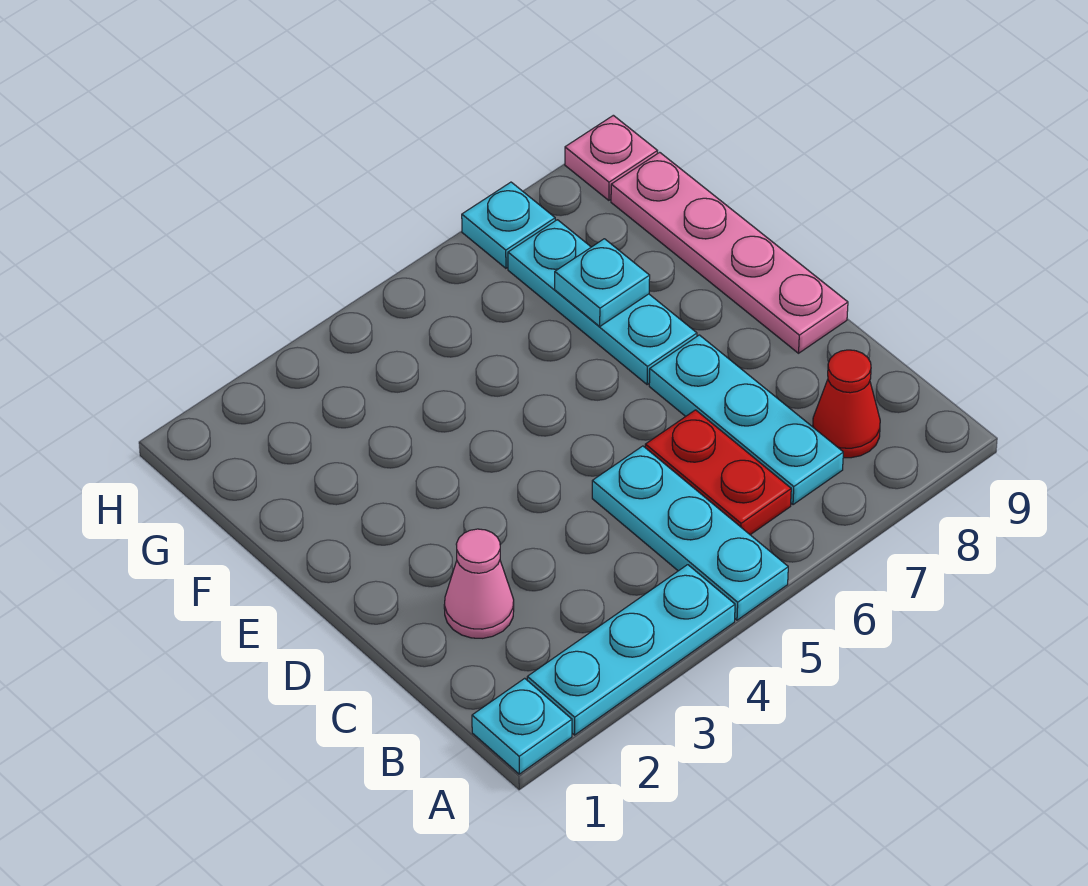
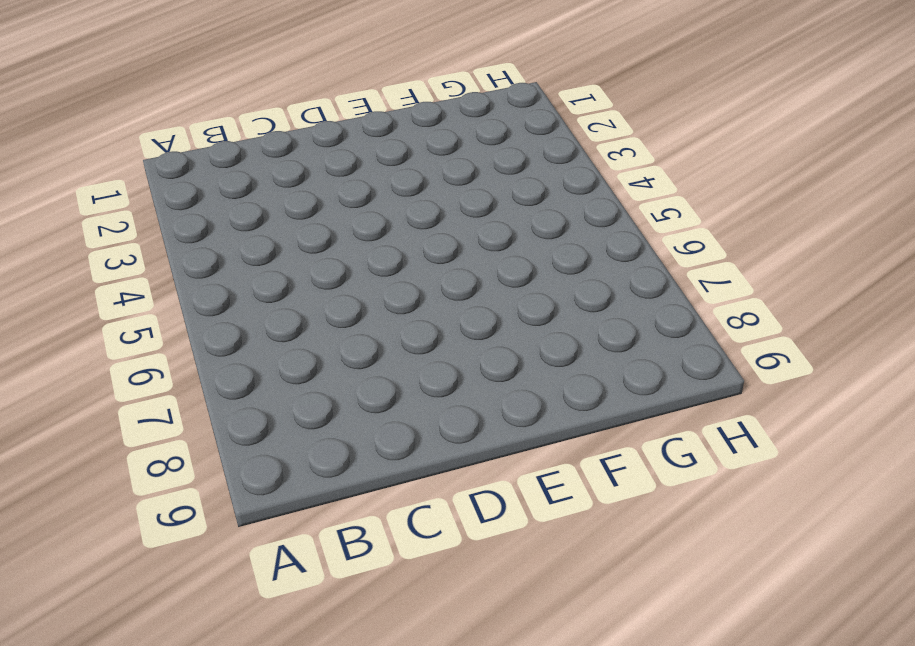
none -> cyan plate A1 level 1
none -> cyan plate A2:A4 level 1
none -> cyan plate A5:C5 level 1

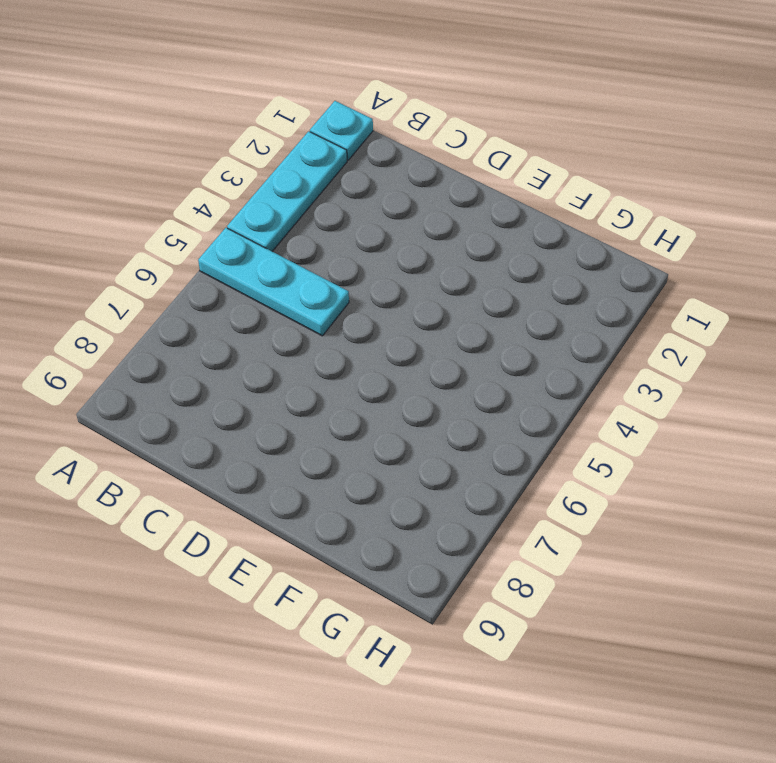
none -> red plate B6:C6 level 1
none -> cyan plate B7:D7 level 1
none -> red cone B8 level 1

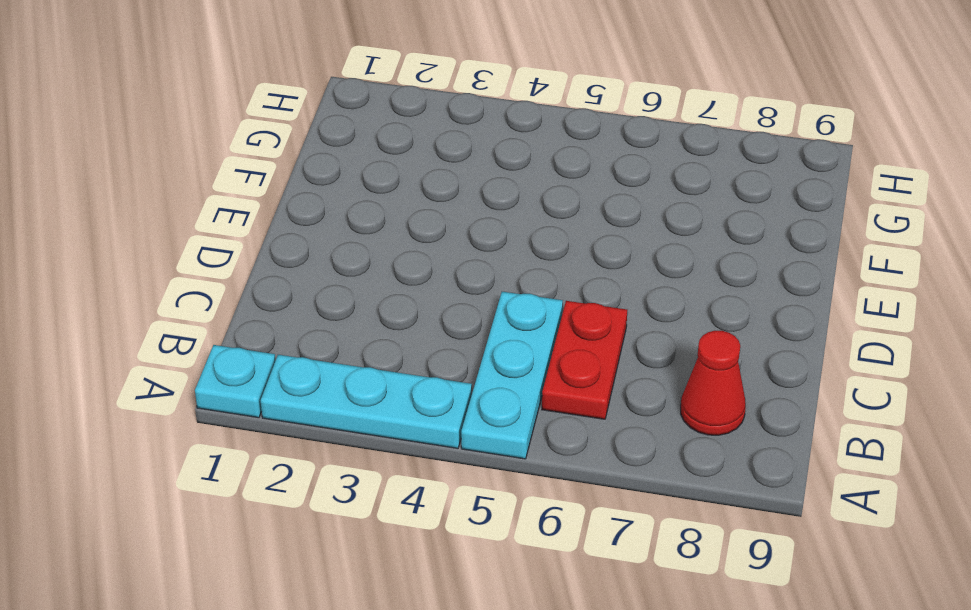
none -> cyan plate B7:D7 level 1
none -> pink cone C2 level 1
none -> pink plate D9:G9 level 1

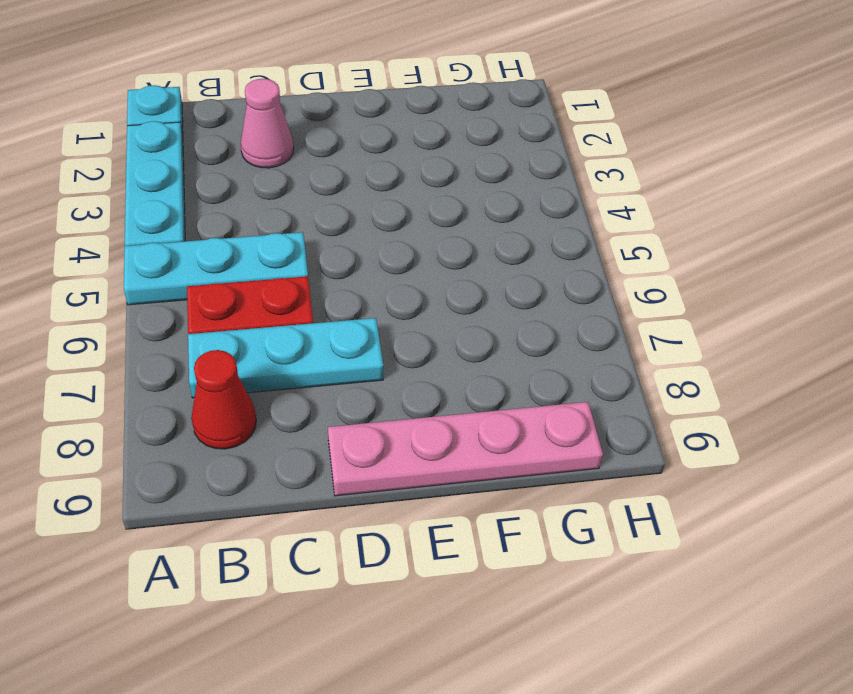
none -> cyan plate E7:G7 level 1
none -> cyan plate H7 level 1
none -> pink plate H9 level 1

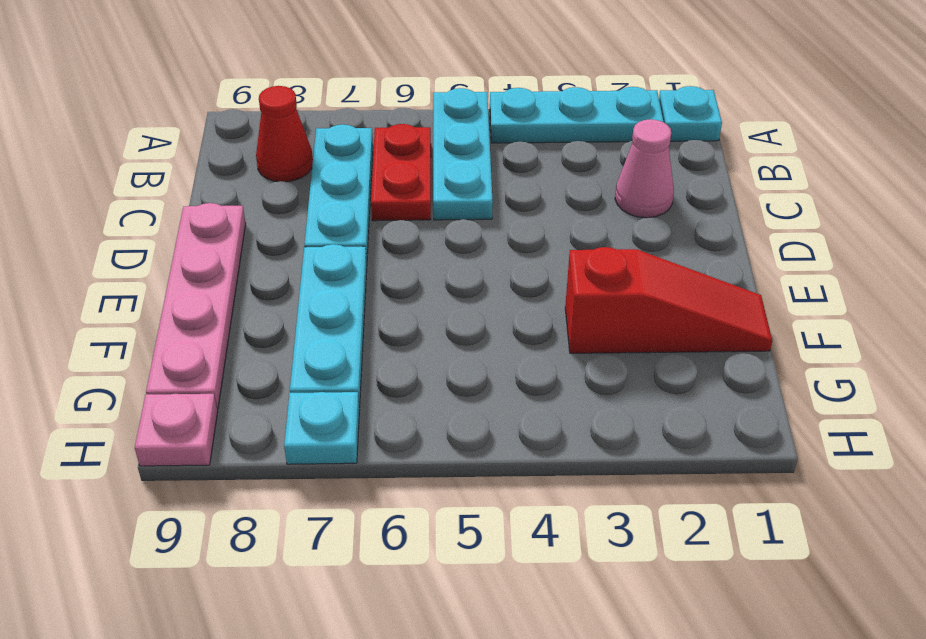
red slope F1:F3 level 1 top 3 -> none
none -> cyan plate F7 level 2

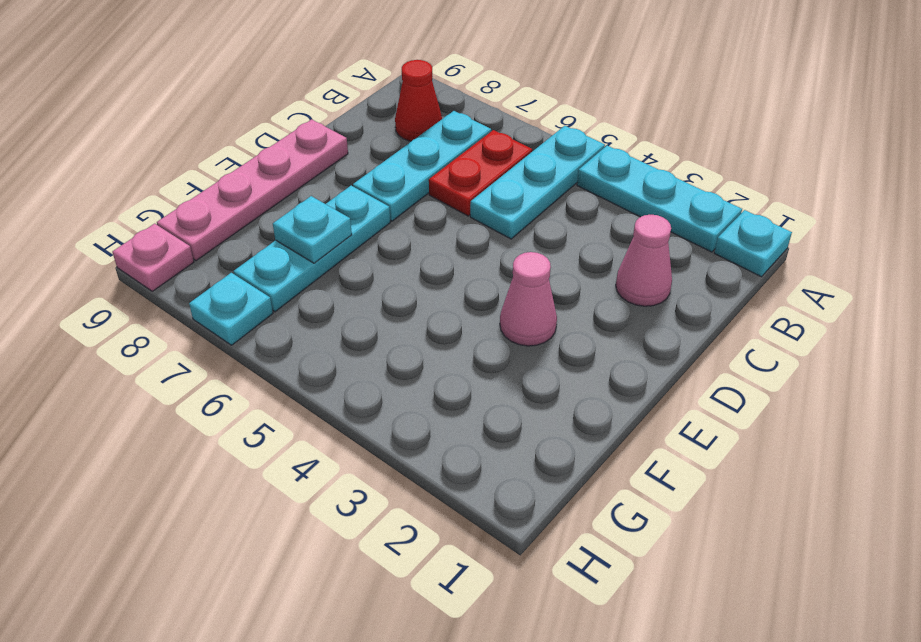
pink cone E3 level 1 -> none

